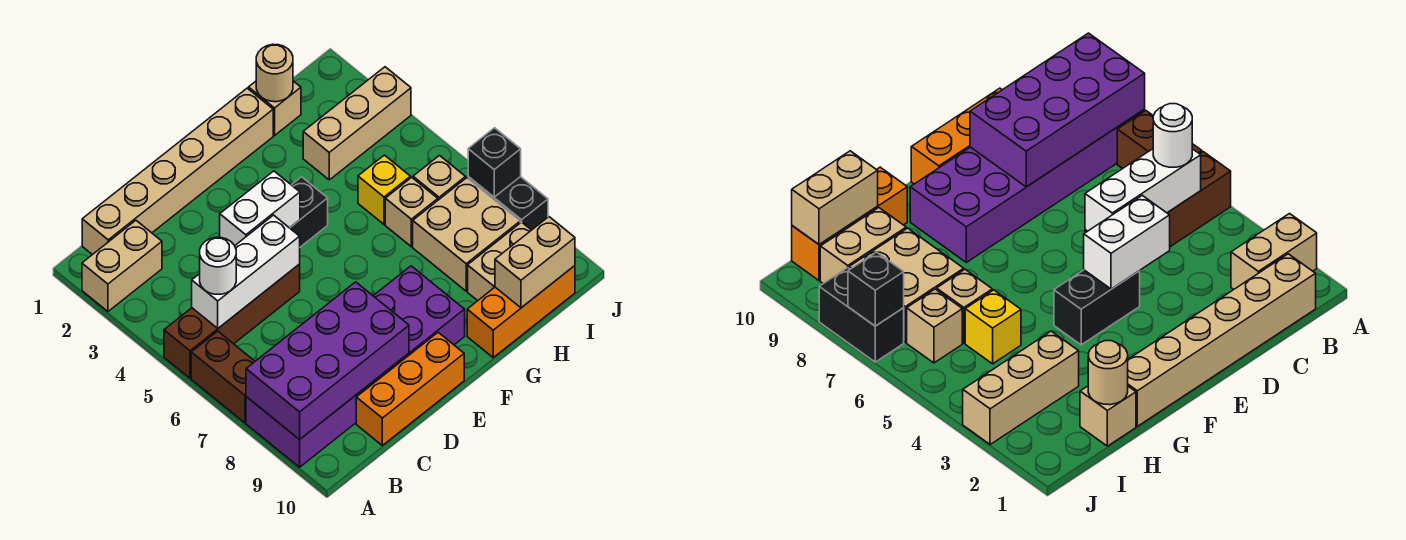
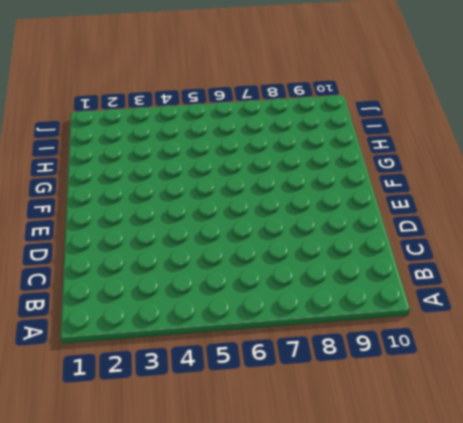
none -> tan brick A2:B2 level 1
none -> brown brick A5:D5 level 1
none -> brown brick A6:A7 level 1

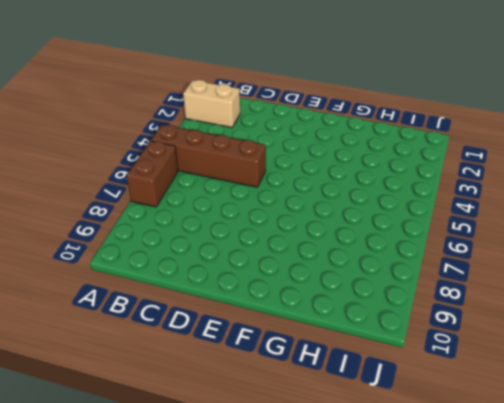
none -> purple brick A8:F9 level 1
none -> tan brick B1:G1 level 1
none -> orange brick C10:E10 level 1

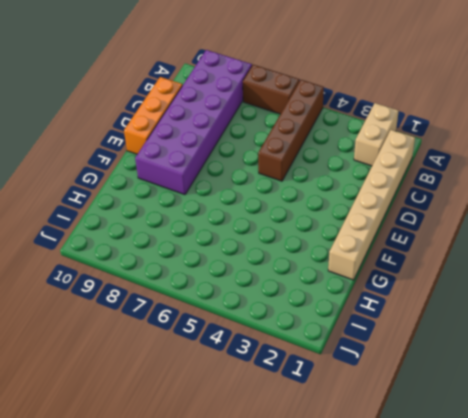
none -> black brick E4:F4 level 1
none -> orange brick G10:I10 level 1
none -> tan brick H1 level 1

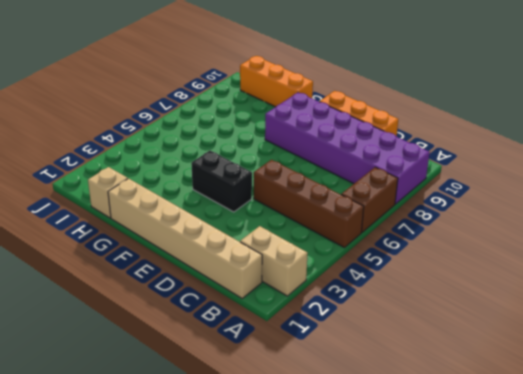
none -> tan brick H3:J3 level 1
none -> yellow brick H5 level 1
none -> tan brick H6 level 1

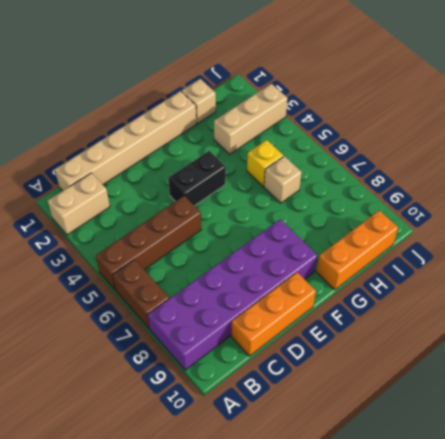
none -> tan brick H7:I8 level 1
none -> tan brick H9:I9 level 1
none -> tan brick I6 level 1

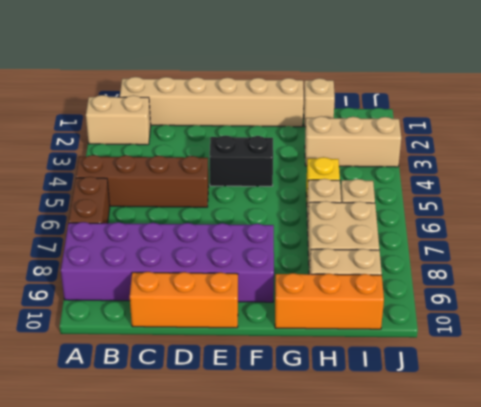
none -> black brick J7:J8 level 1
none -> purple brick A8:D9 level 2
none -> white brick B5:D5 level 2

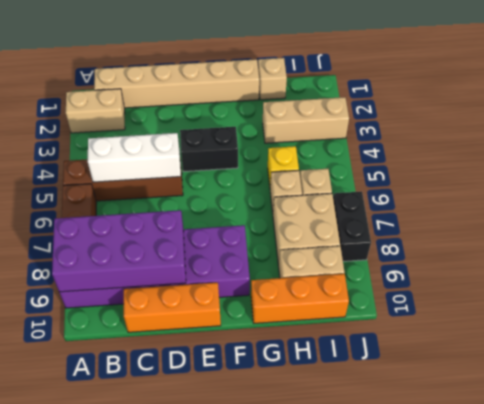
none -> white brick D4:E4 level 2
none -> tan round brick H1 level 2
none -> tan brick H10:I10 level 2

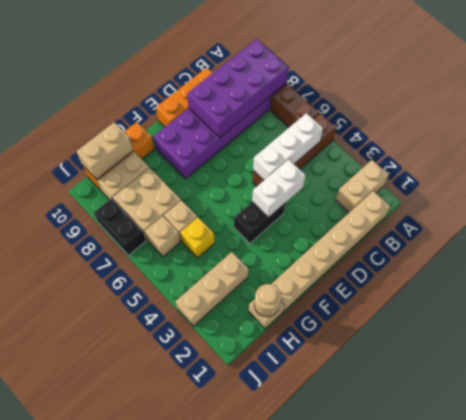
none -> black brick J7 level 2
none -> white round brick B5 level 3

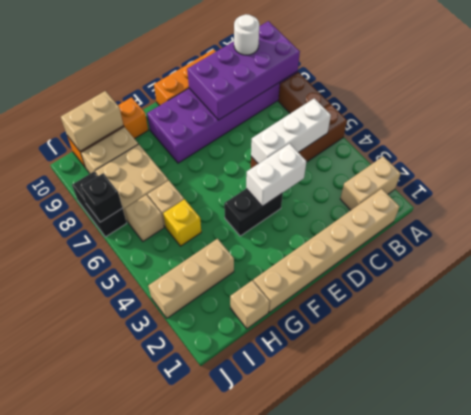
white round brick B9 level 3 -> white round brick B5 level 3
none -> tan round brick H1 level 2

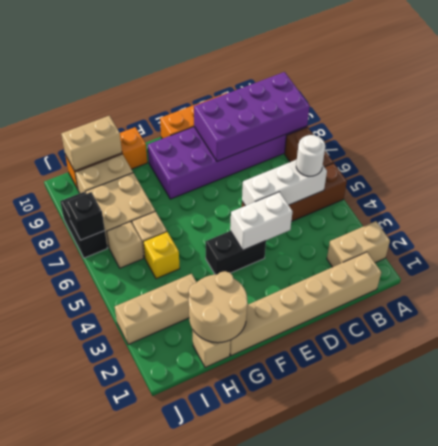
tan round brick G1:H2 level 2 -> tan round brick H1 level 2

